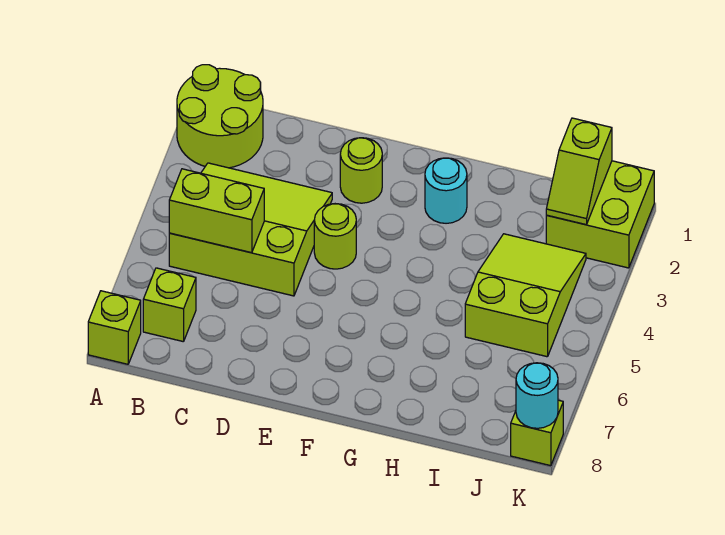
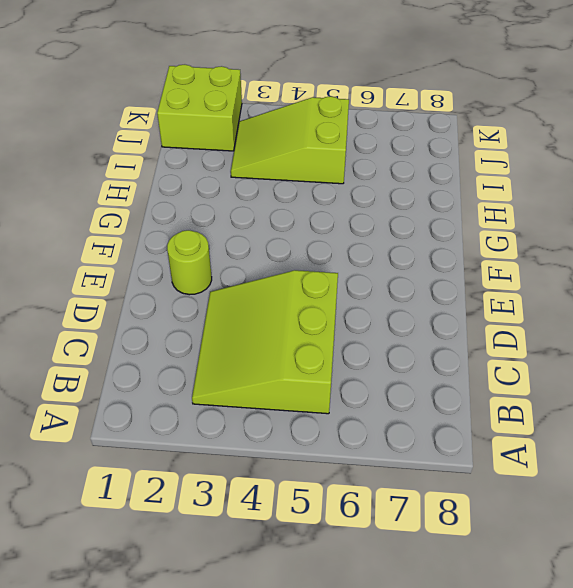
none -> lime round brick A1:B2 level 1
none -> lime brick A8 level 1
none -> lime brick B7 level 1

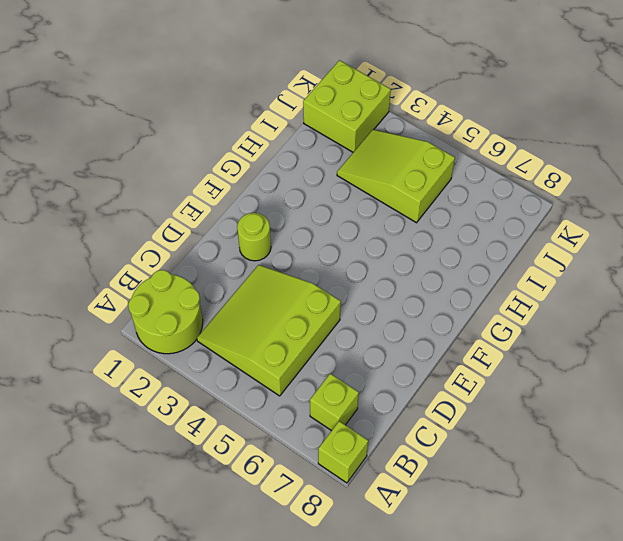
none -> lime round brick E4 level 1
none -> cyan round brick G2 level 1
none -> lime brick K8 level 1

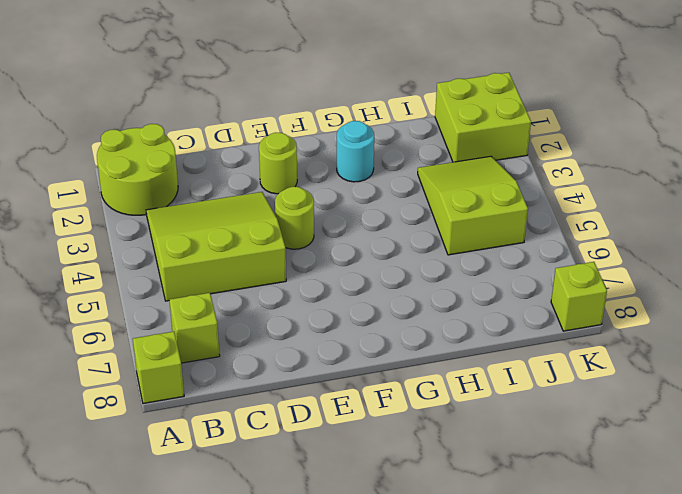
none -> lime brick B5:C5 level 2
none -> lime slope J1:J2 level 2 top 1
none -> cyan round brick K8 level 2

